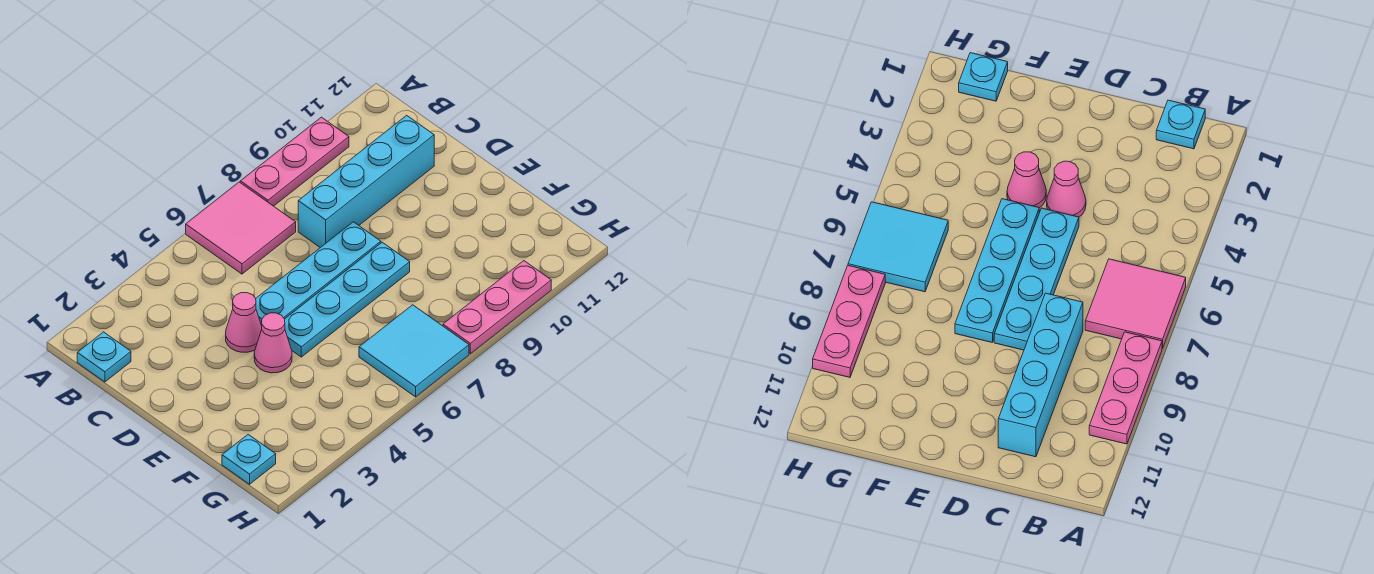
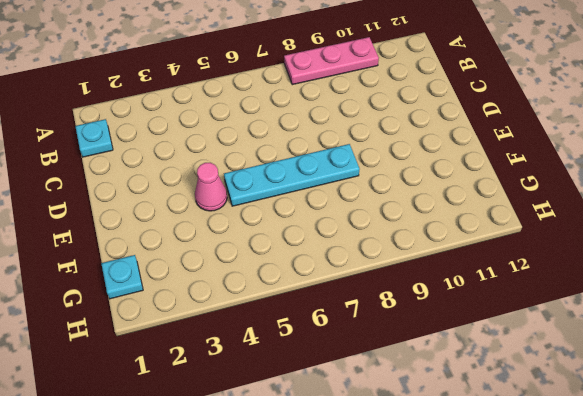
none -> pink tile A6:B7 level 1
none -> cyan brick C8:C11 level 1

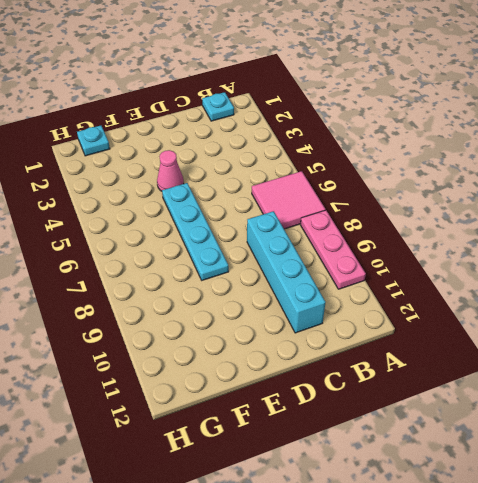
none -> pink cone D4 level 1
none -> cyan plate D5:D8 level 1

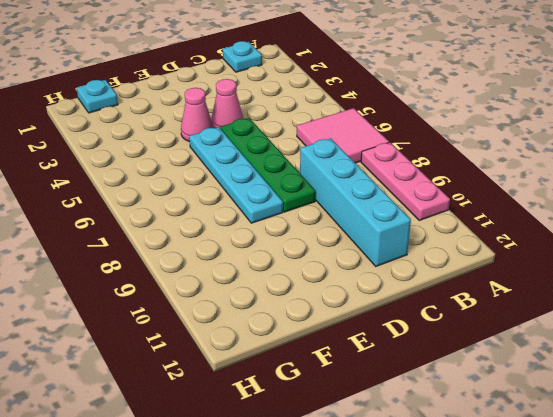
green plate D5:D8 level 1 -> cyan plate D5:D8 level 1
none -> cyan tile G6:H7 level 1
none -> pink plate H8:H10 level 1

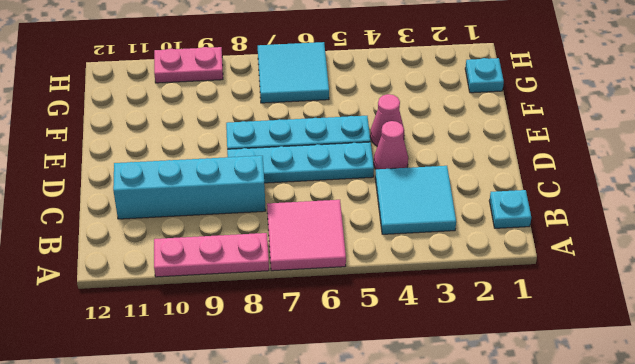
cyan tile B3:C4 level 1 -> none
pink plate H9:H10 level 1 -> pink plate H8:H10 level 1

